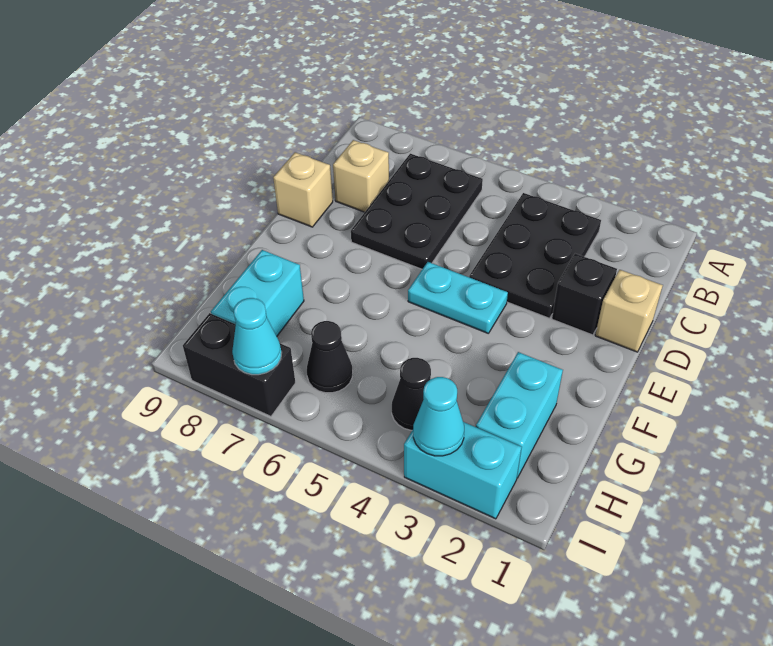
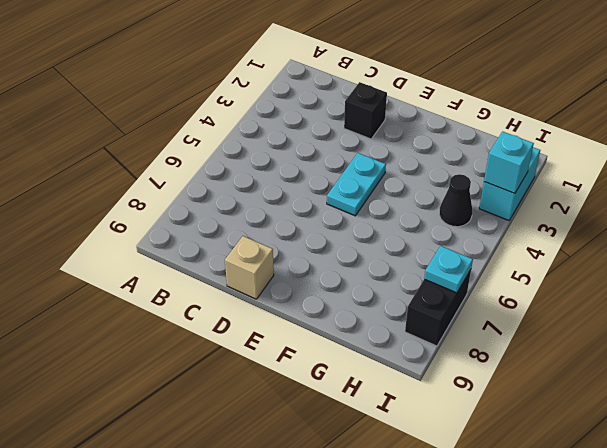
cyan brick I3 level 2 -> cyan cone I3 level 2
cyan plate I7 level 2 -> cyan cone I7 level 2
none -> black plate B3:D4 level 1
none -> black plate B6:D7 level 1
none -> tan brick C8 level 1

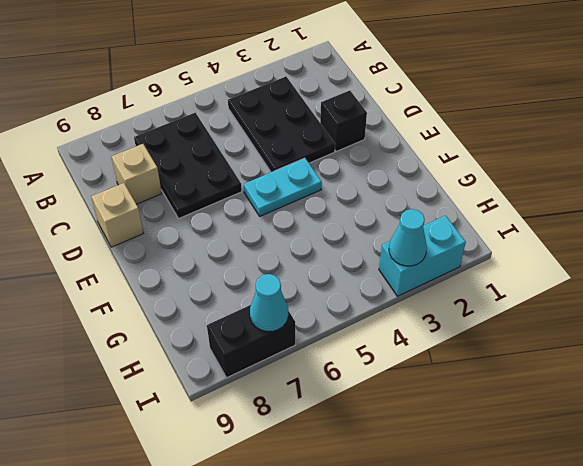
none -> tan brick D1 level 1
none -> cyan brick G2:H2 level 1
none -> cyan brick G8:H8 level 1

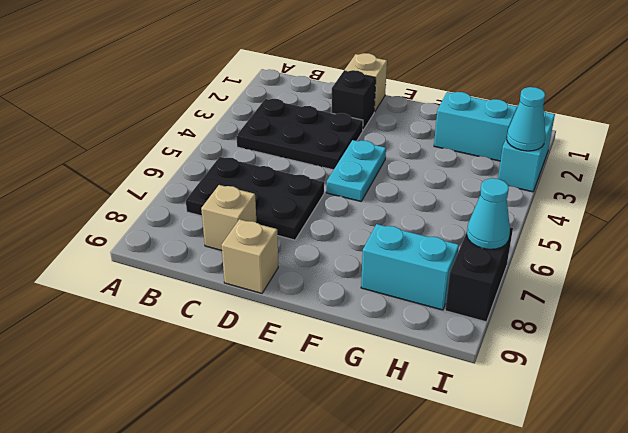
none -> black cone H4 level 1
none -> black cone H6 level 1

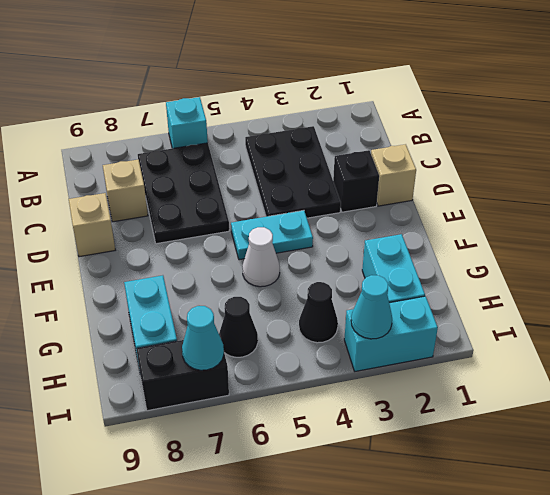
cyan brick A6 level 1 -> none
white cone F5 level 1 -> none

